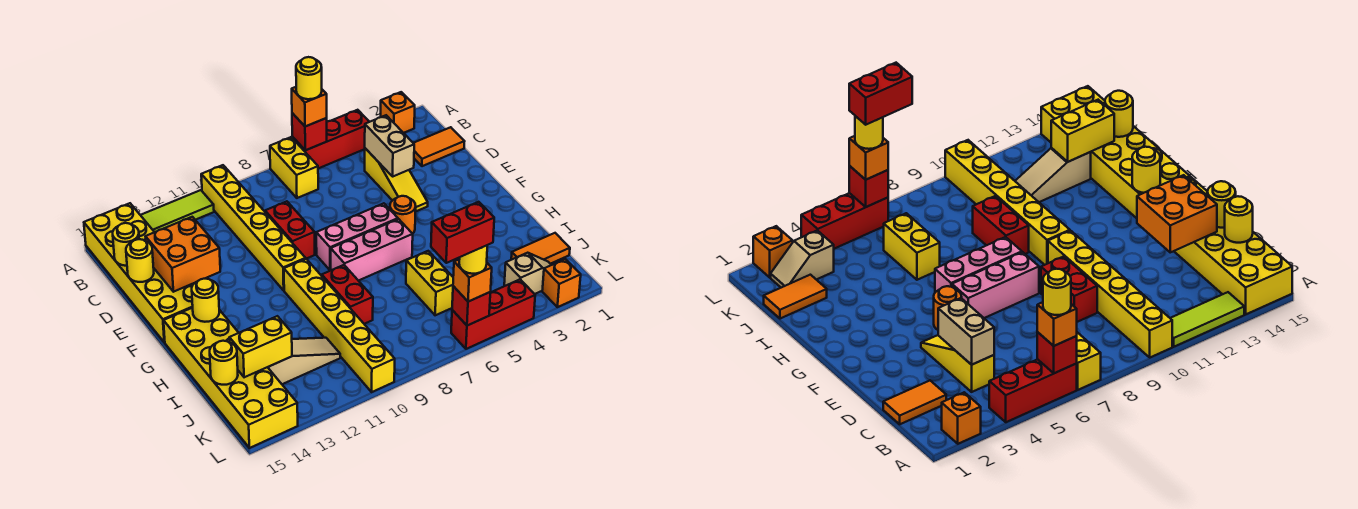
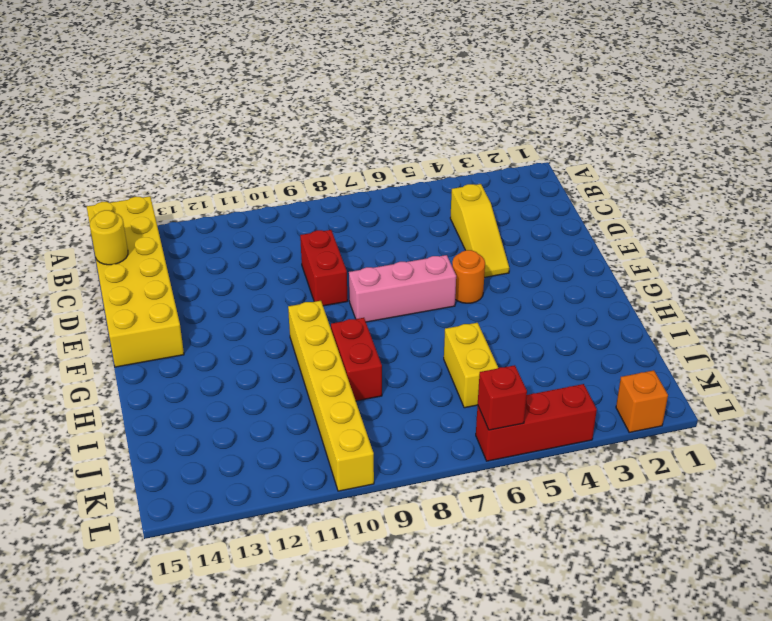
none -> orange brick A2 level 1
none -> red brick A4:A6 level 1
none -> yellow brick A7:B7 level 1
none -> yellow brick A10:F10 level 1

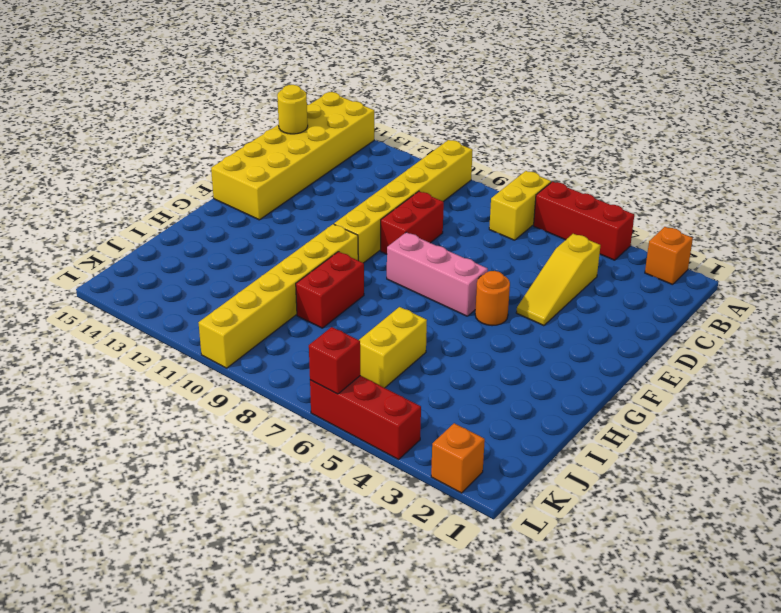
none -> lime tile A11:A13 level 1
none -> orange tile C1:C2 level 1
none -> pink brick G6:G8 level 1
none -> yellow brick G14:L15 level 1

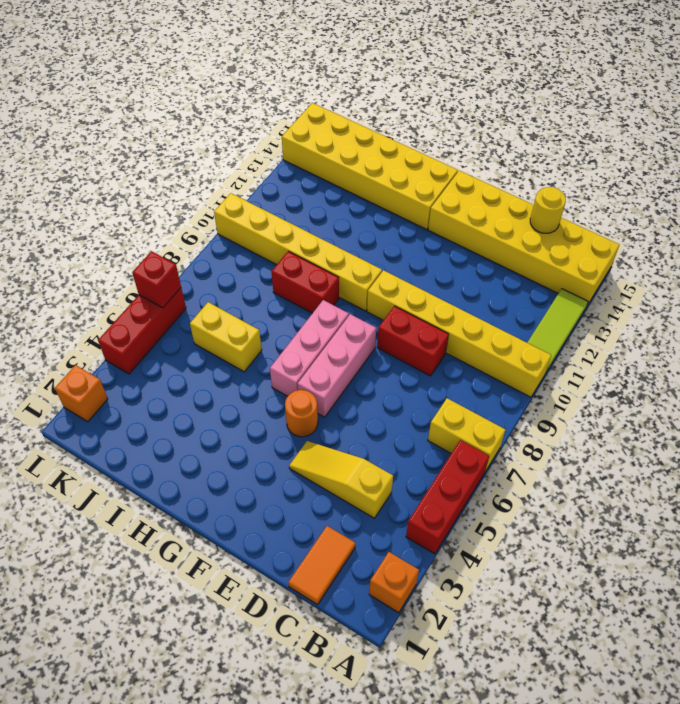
none -> orange tile J1:J2 level 1
none -> tan slope J11:J13 level 1 top 13
none -> tan slope K2:K3 level 1 top 3
none -> red brick A6 level 2

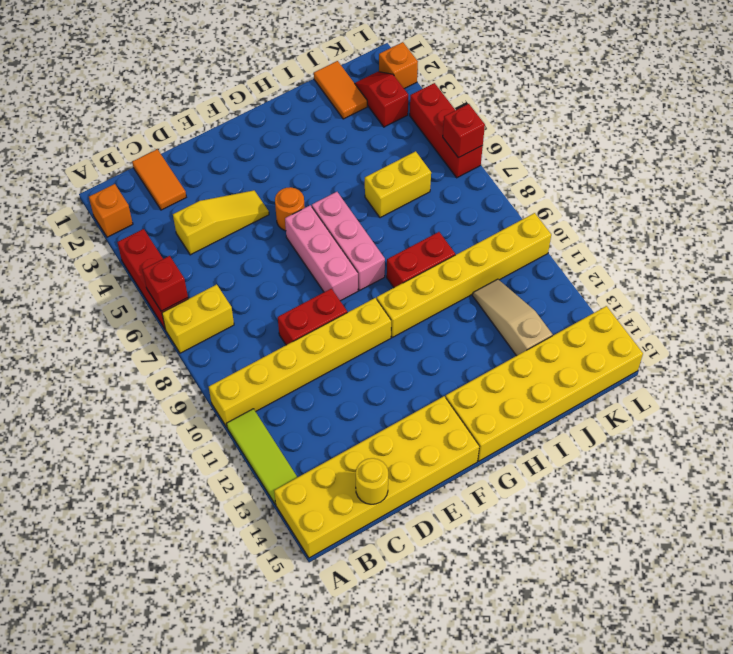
red slope K2:K3 level 1 top 3 -> tan slope K2:K3 level 1 top 3
none -> tan brick C4:D4 level 2
none -> orange brick D13:E14 level 2
none -> yellow round brick D15 level 2
none -> yellow round brick G14 level 2

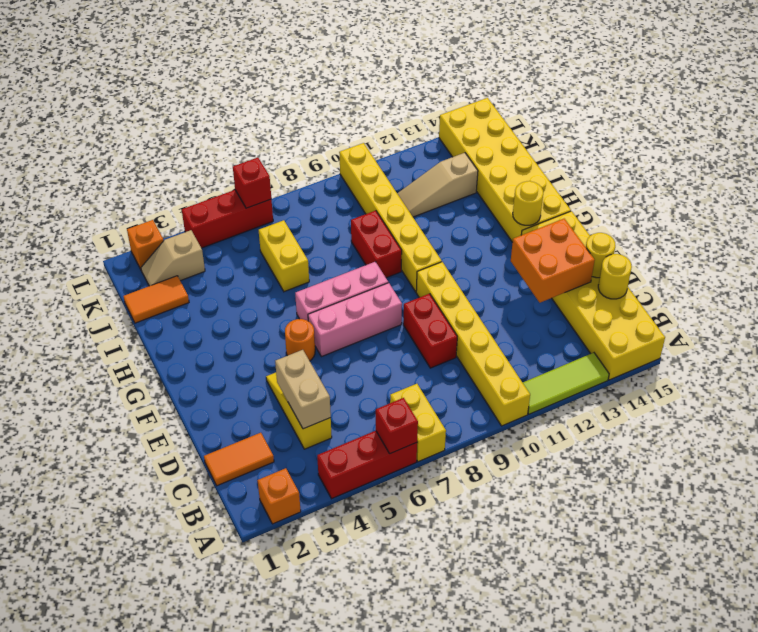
none -> yellow brick J13:J14 level 2
none -> yellow round brick J15 level 2
none -> orange brick A6 level 3
none -> orange brick L6 level 3

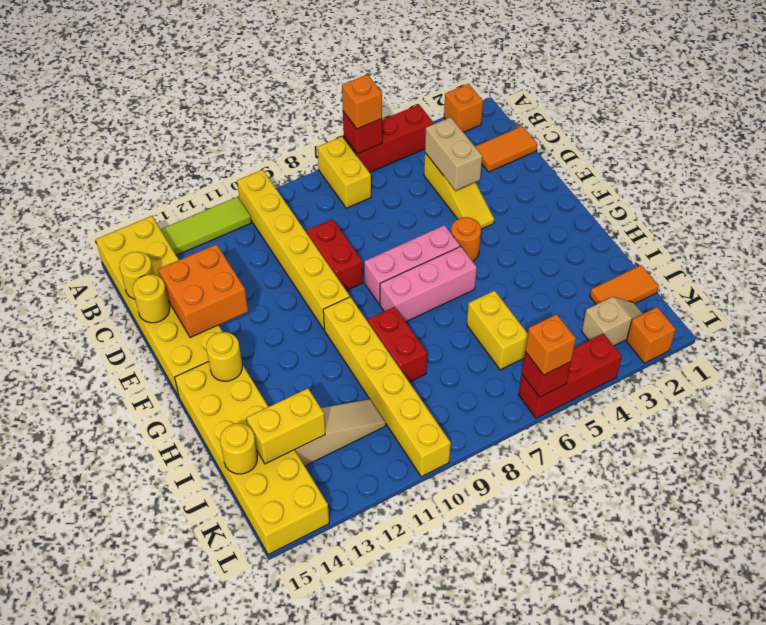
none -> yellow round brick A6 level 4
none -> yellow round brick L6 level 4
none -> red brick L6:L7 level 5

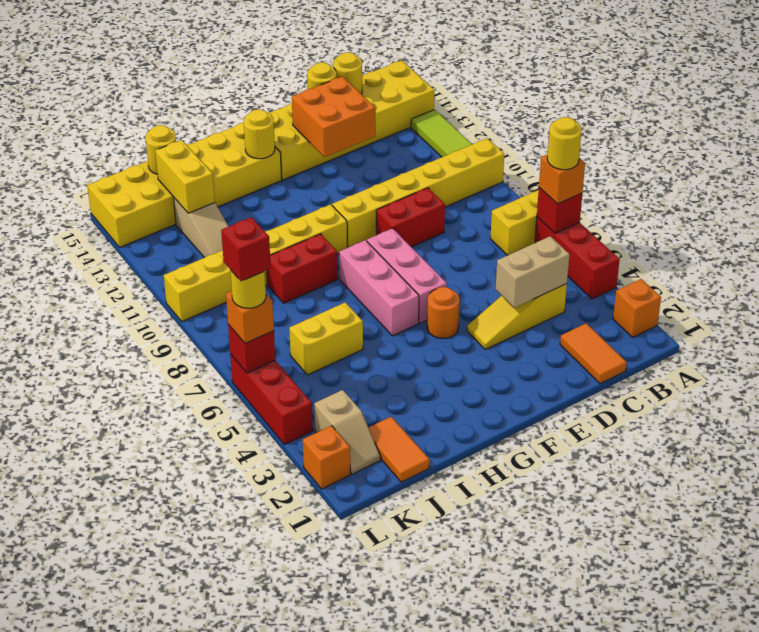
red brick L6 level 5 -> red brick L6:L7 level 5

